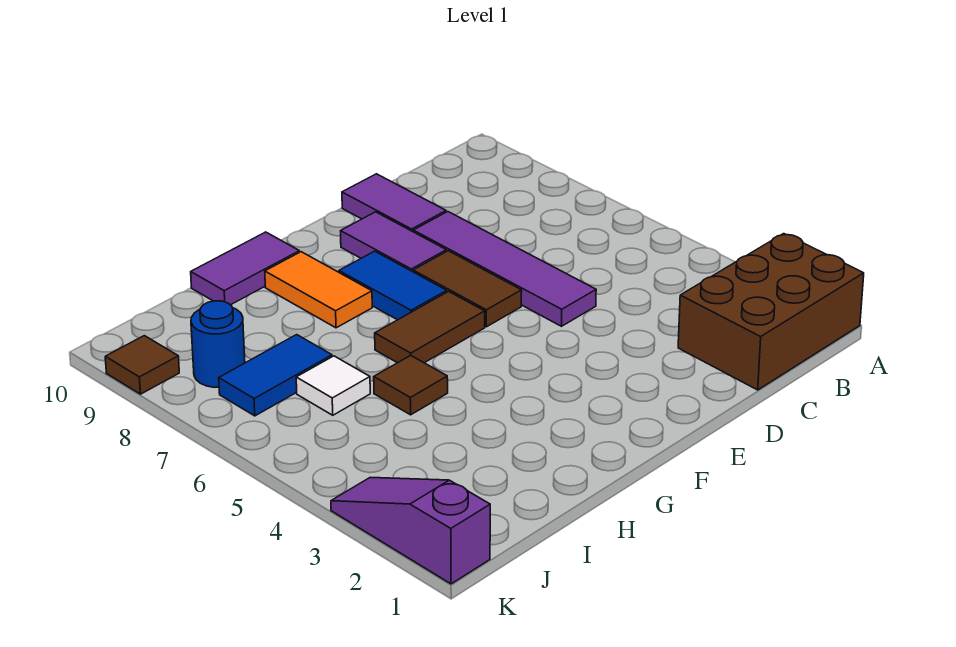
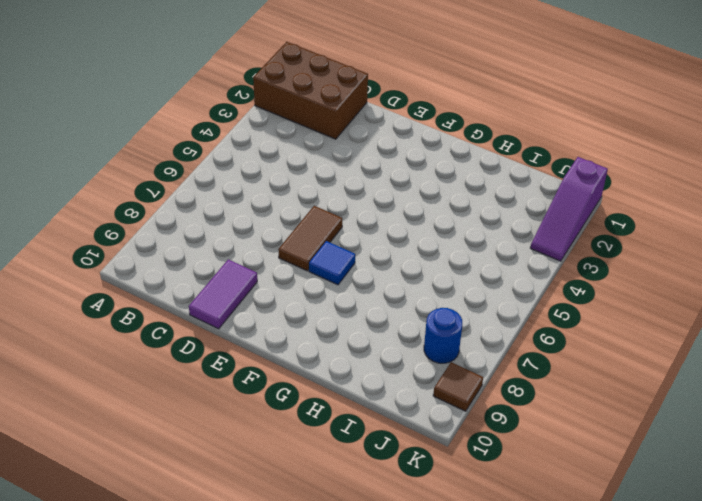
blue tile F7 level 1 -> blue tile F7:F8 level 1
none -> purple tile D5:D8 level 1
none -> purple tile E8:E9 level 1
none -> brown tile F6:G6 level 1

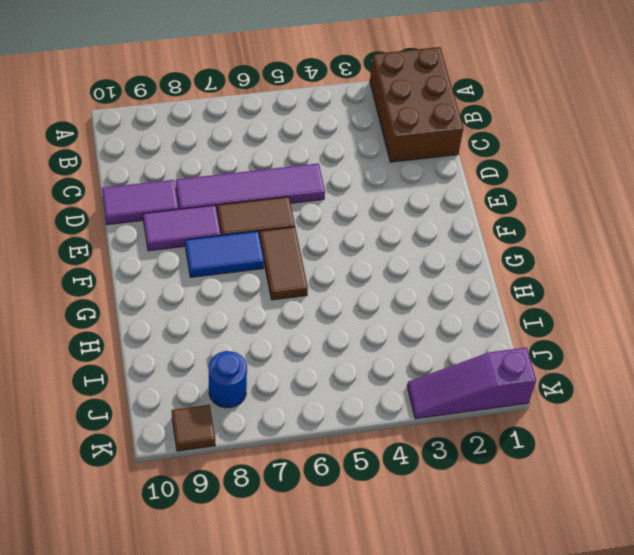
none -> orange tile G8:G9 level 1
none -> purple tile G10:H10 level 1
none -> brown tile H5 level 1

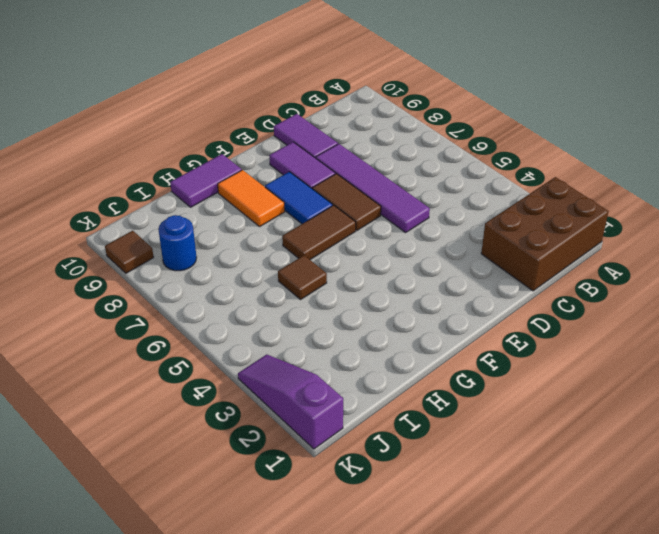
none -> white tile I6 level 1
none -> blue tile I7:J7 level 1

